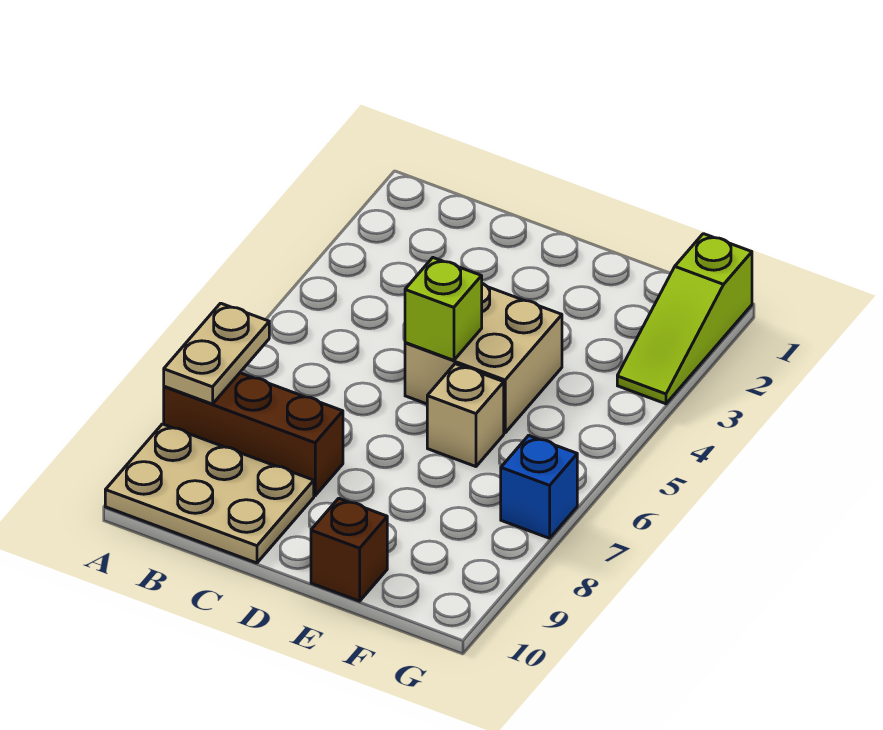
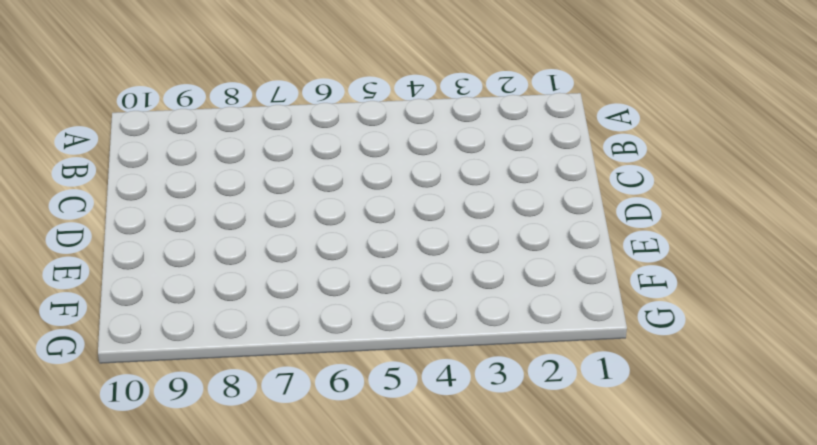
none -> brown brick A8:C8 level 1
none -> tan plate A9:C10 level 1

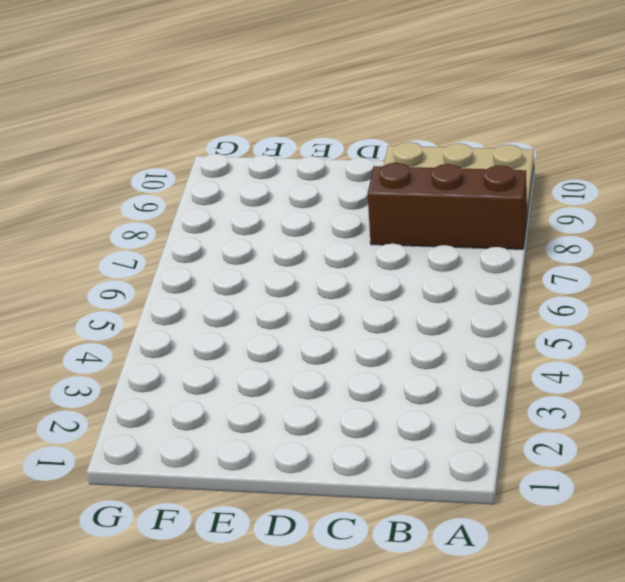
none -> tan brick D4:E5 level 1
none -> tan brick E6 level 1

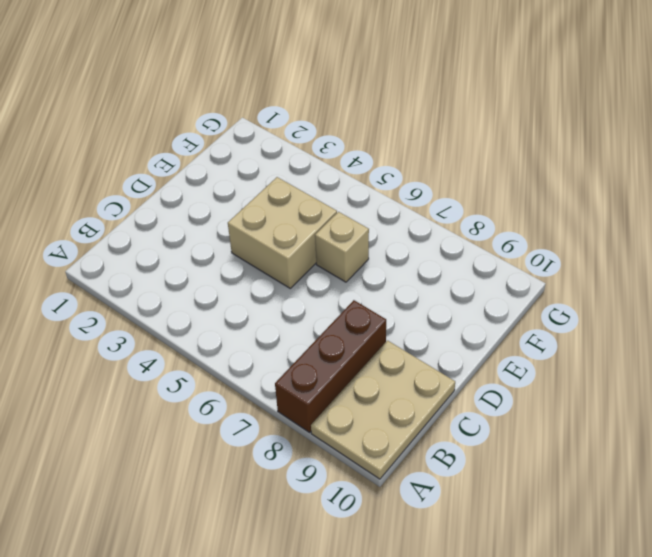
none -> brown brick E10 level 1
none -> lime slope G1:G3 level 1 top 1

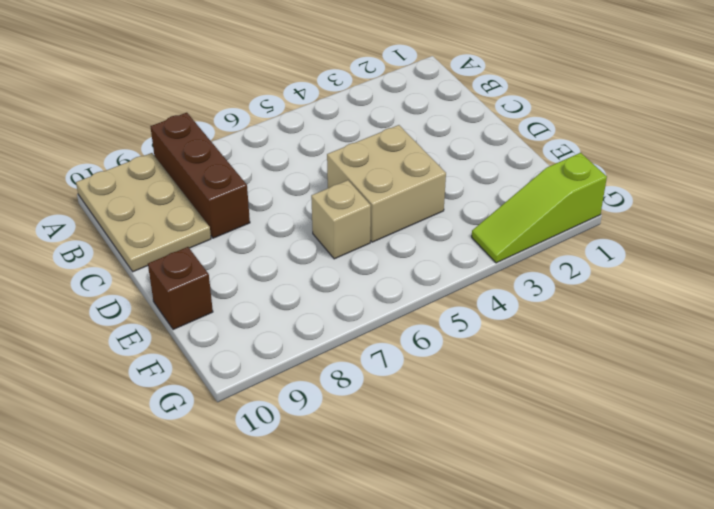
none -> blue brick G7 level 1
none -> tan plate A7:A8 level 2

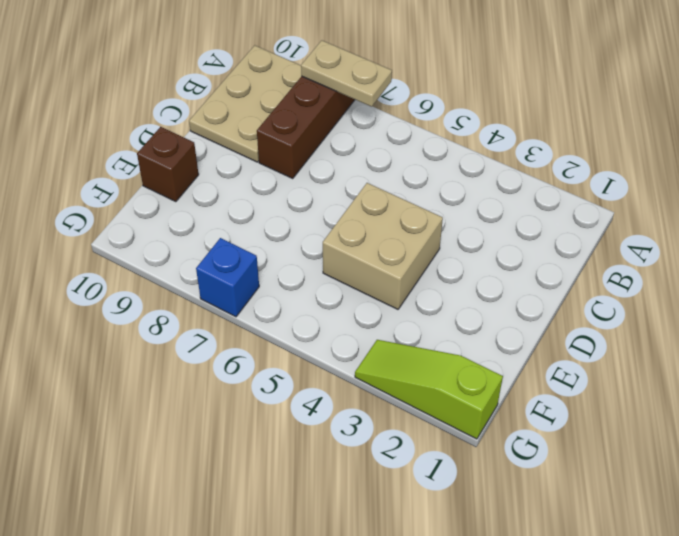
none -> tan brick E6 level 1
none -> lime brick D5 level 2

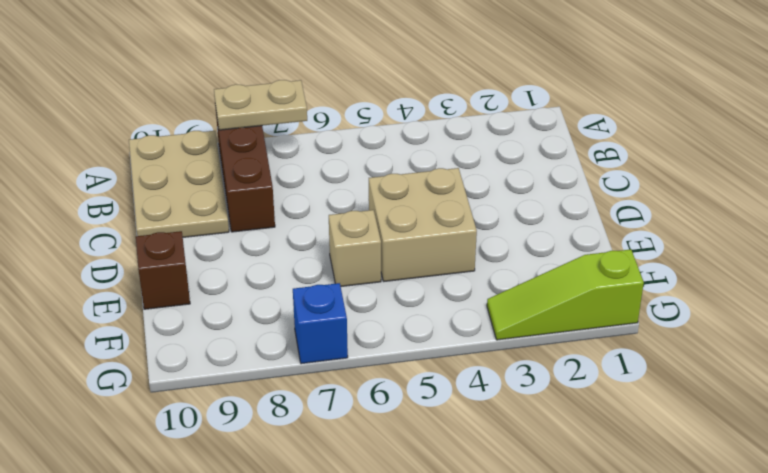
none -> lime brick D5 level 2

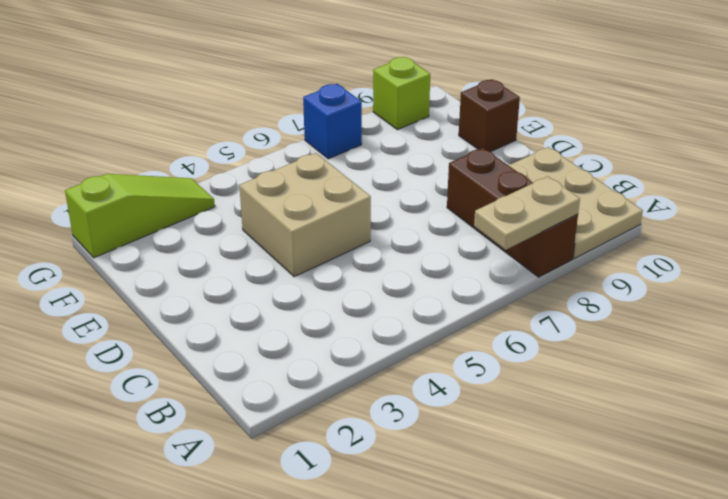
lime brick G9 level 1 -> lime brick D5 level 2
none -> tan brick E6 level 1

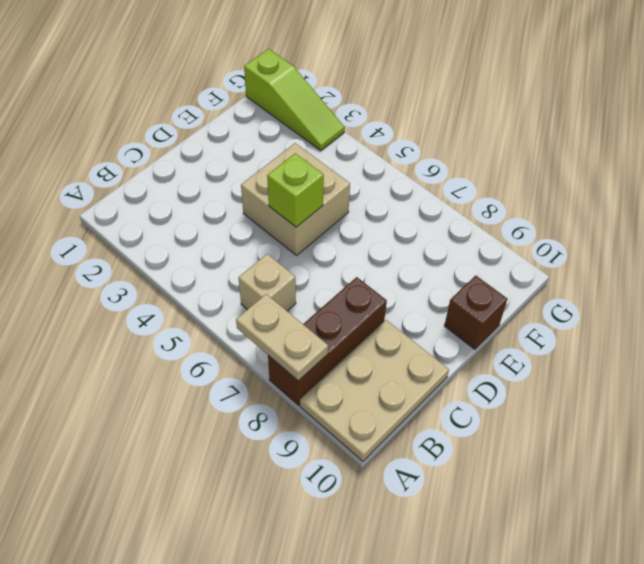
tan brick B6 level 1 -> tan brick E6 level 1
none -> blue brick G7 level 1

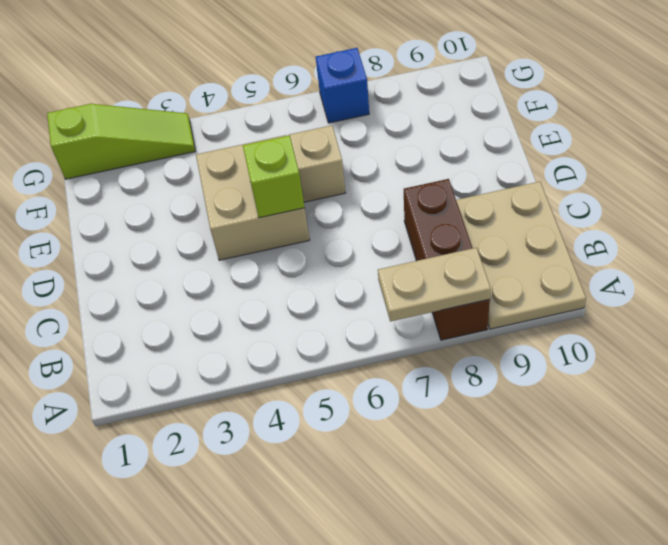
none -> brown brick E10 level 1

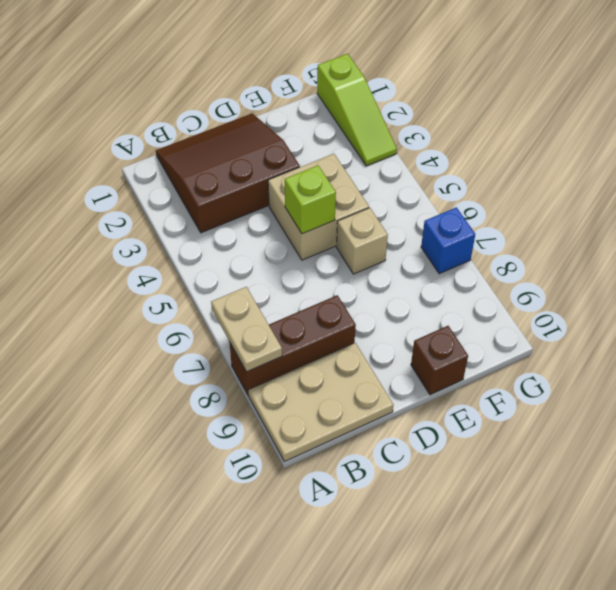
brown slope B1:D3 level 1 top 3 -> none

